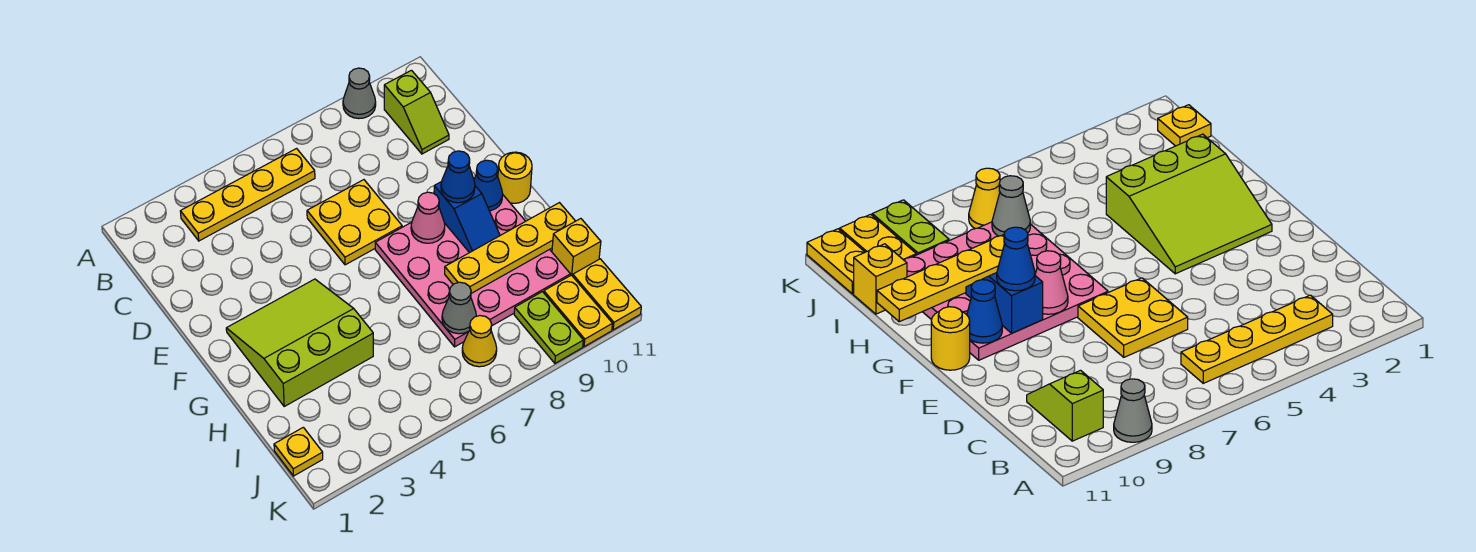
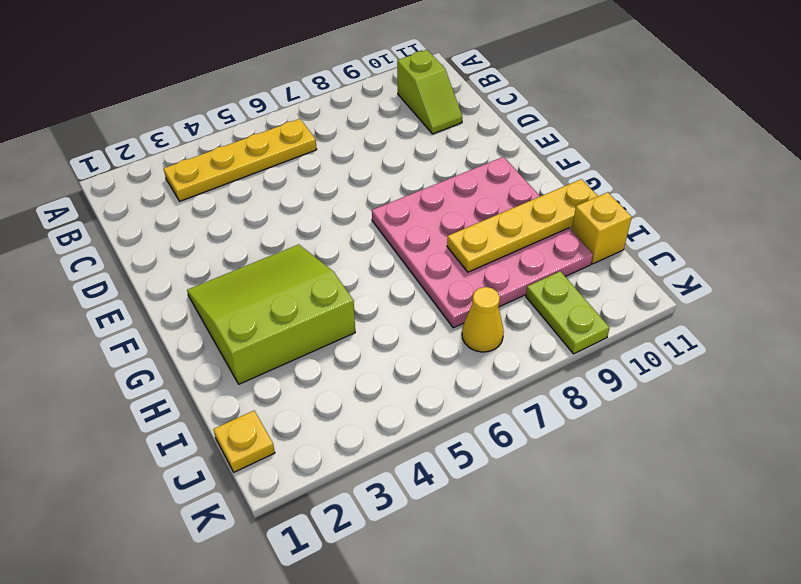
none -> grey cone A9 level 1
none -> yellow plate D6:E7 level 1
none -> yellow round brick F11 level 1

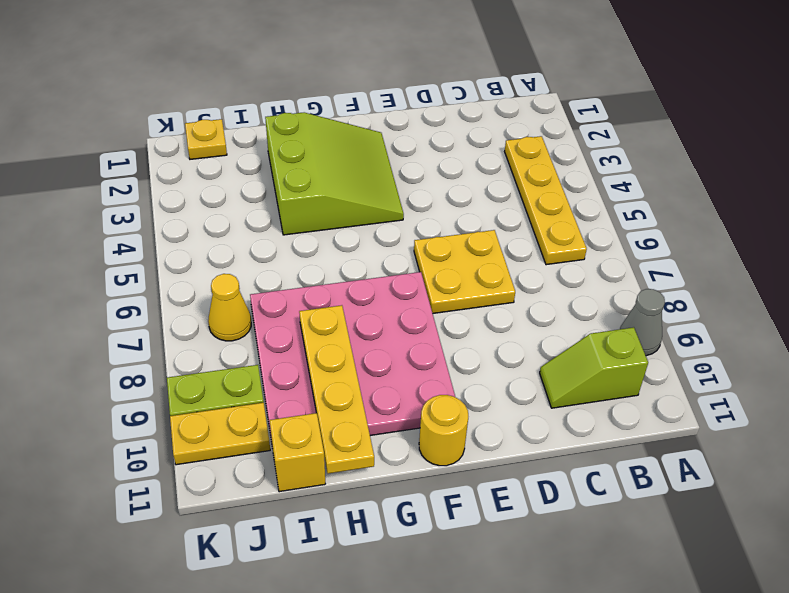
none -> yellow plate J11:K11 level 1
none -> pink cone F8 level 2
none -> blue slope F9:G9 level 2 top F

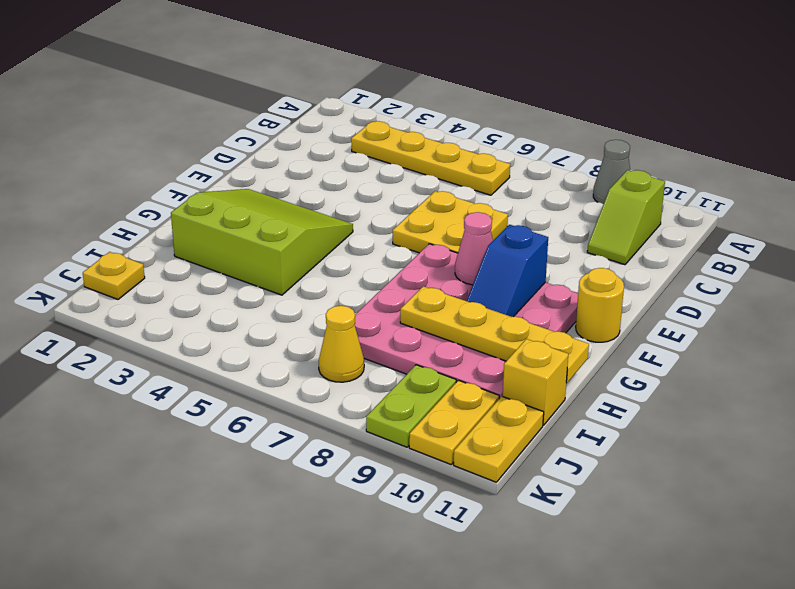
none -> blue cone F10 level 2
none -> grey cone I7 level 2
none -> blue cone F9 level 3

